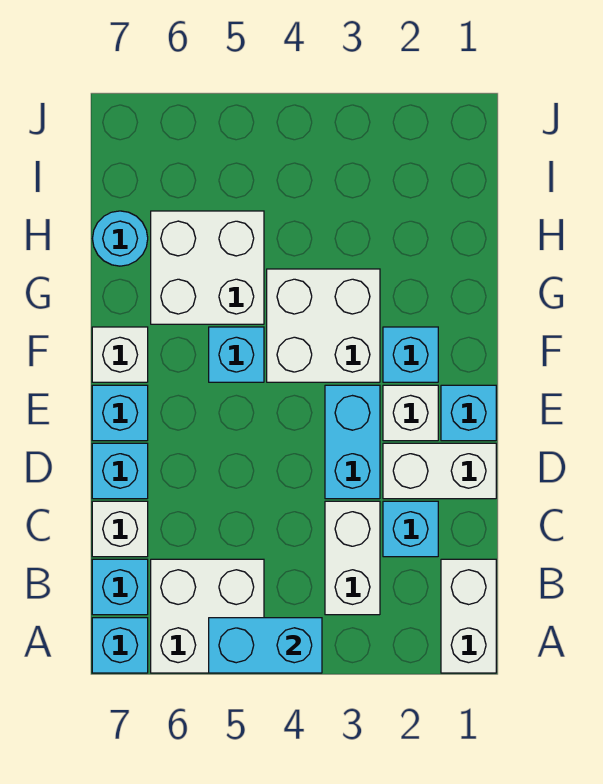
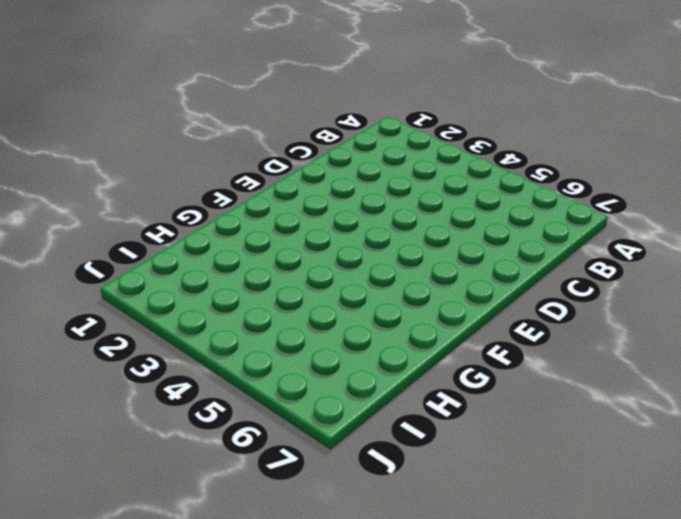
none -> white brick A1:B1 level 1
none -> white brick A5:B6 level 1
none -> cyan brick A7 level 1

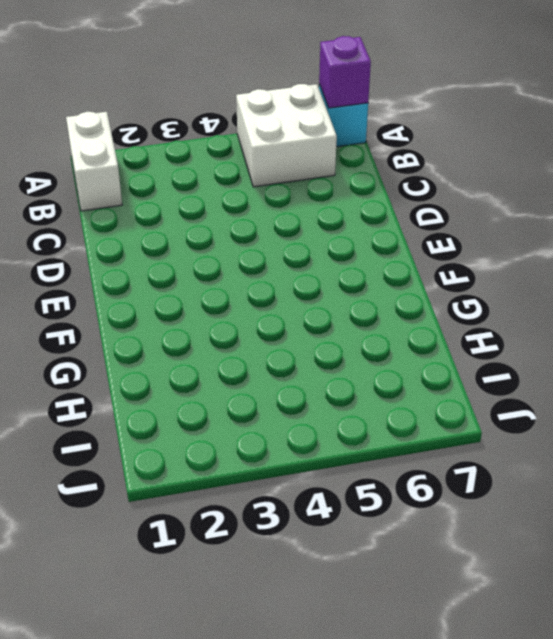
purple brick A7 level 2 -> none
none -> white brick B3:C3 level 1
none -> cyan brick B7 level 1
none -> cyan brick C2 level 1

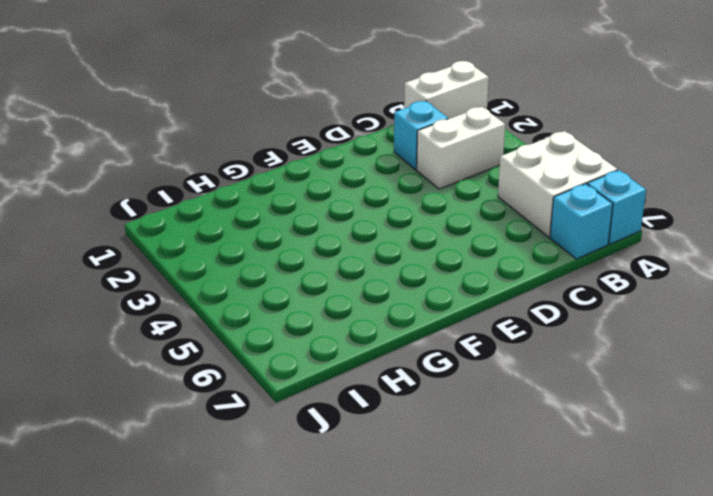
none -> white brick C7 level 1
none -> white brick D1:D2 level 1
none -> cyan brick D3:E3 level 1

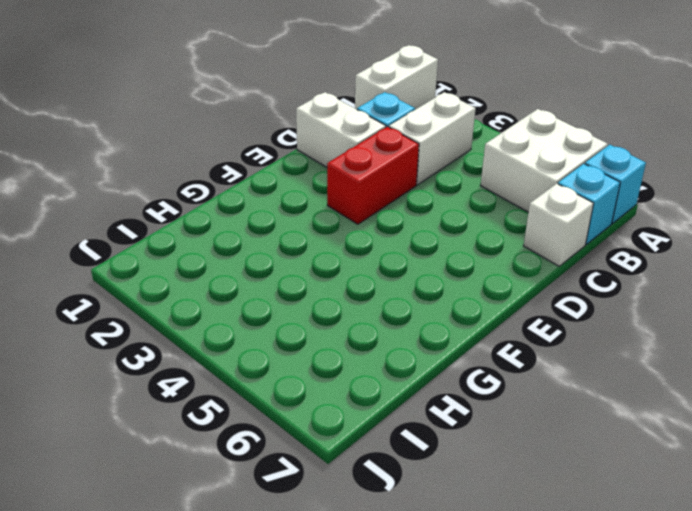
red brick D3:E3 level 1 -> cyan brick D3:E3 level 1
none -> cyan brick D7 level 1
none -> cyan brick E1 level 1
none -> white brick E2 level 1

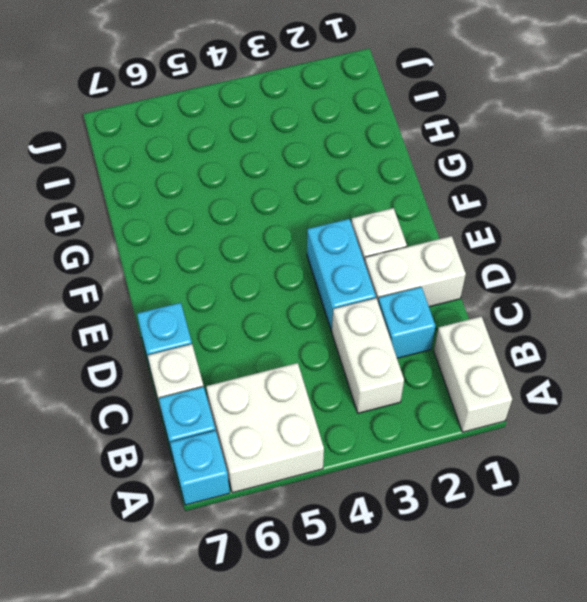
none -> cyan brick E1 level 1
none -> cyan brick E7 level 1
none -> cyan brick F2 level 1

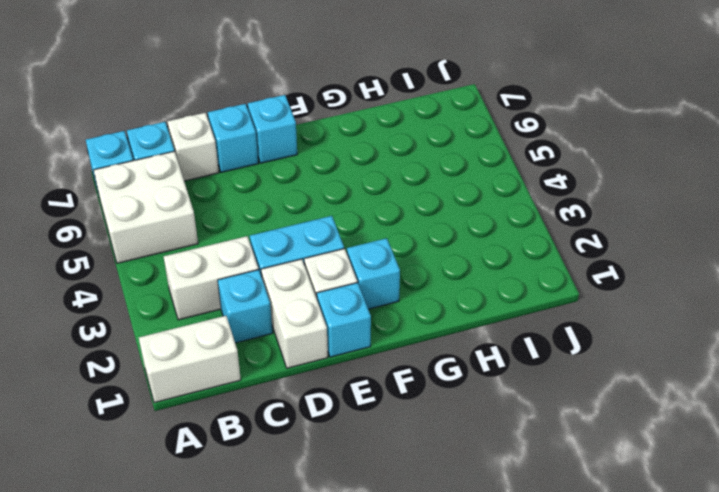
none -> white brick F3:G4 level 1
none -> cyan brick F5 level 1
none -> white brick F7 level 1

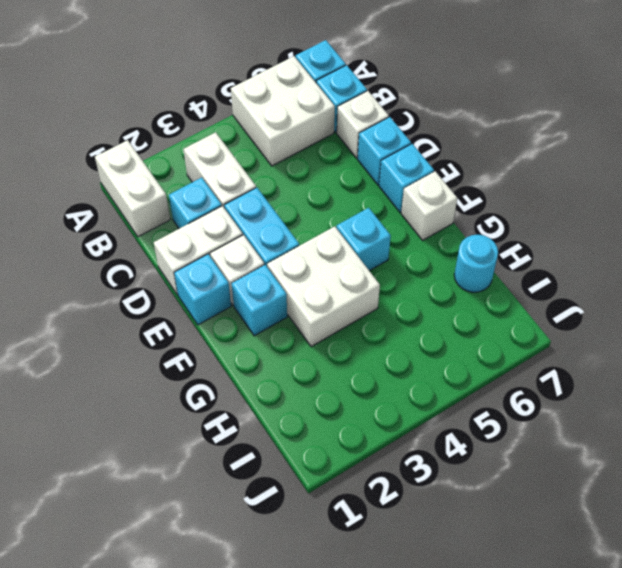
none -> white brick G5:H6 level 1
none -> cyan brick A4:A5 level 2

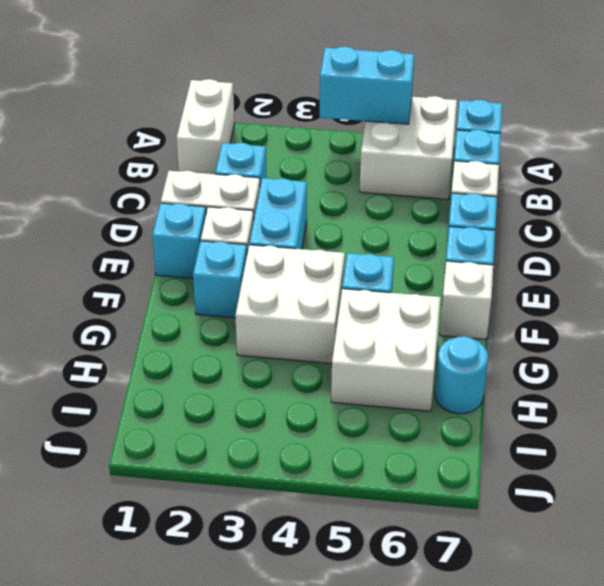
none -> white brick B3:C3 level 1

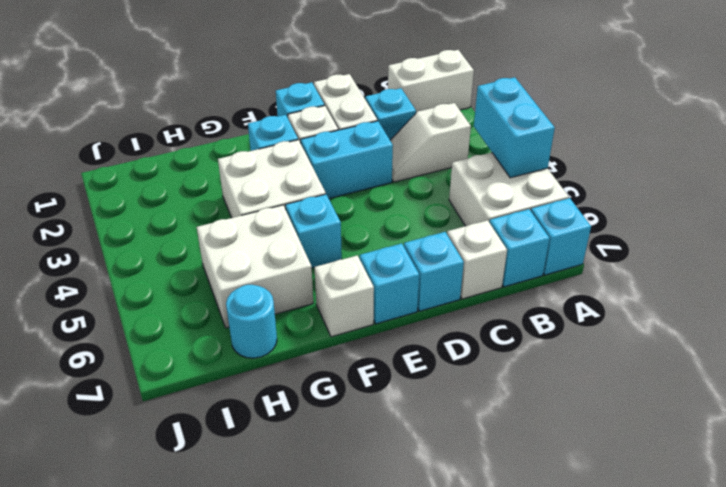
white slope B3:C3 level 1 top B -> white brick B3:C3 level 1

